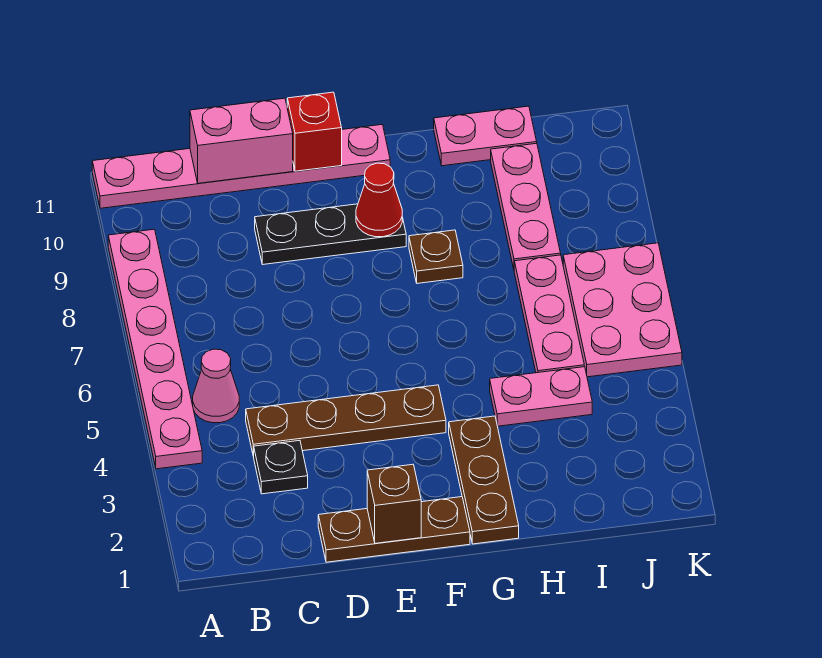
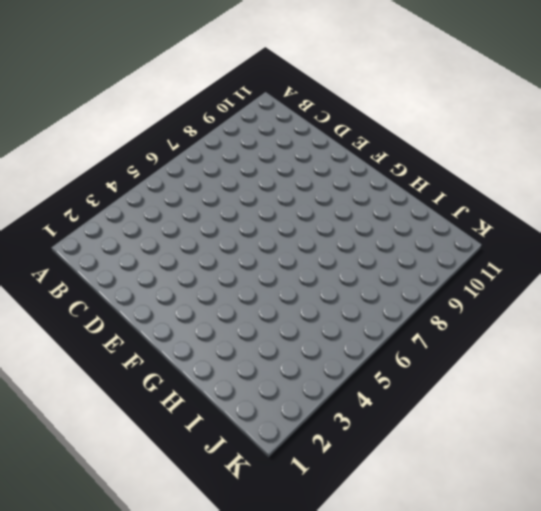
none -> pink plate A4:A9 level 1
none -> pink plate A11:F11 level 1
none -> pink cone B5 level 1

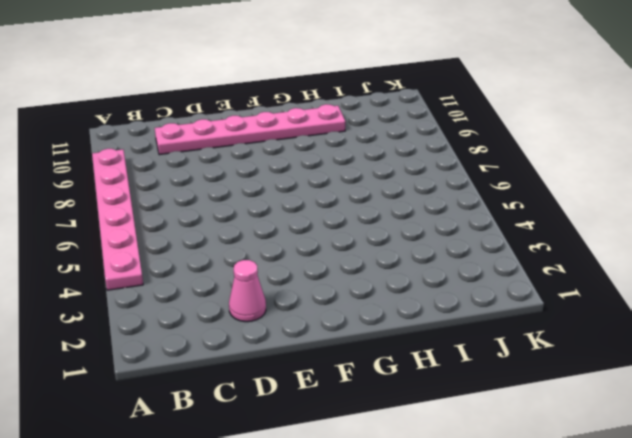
pink plate C10:H10 level 1 -> pink plate A11:F11 level 1
pink cone D2 level 1 -> pink cone B5 level 1
none -> black plate C3 level 1
none -> brown plate C4:F4 level 1
none -> brown plate D1:F1 level 1

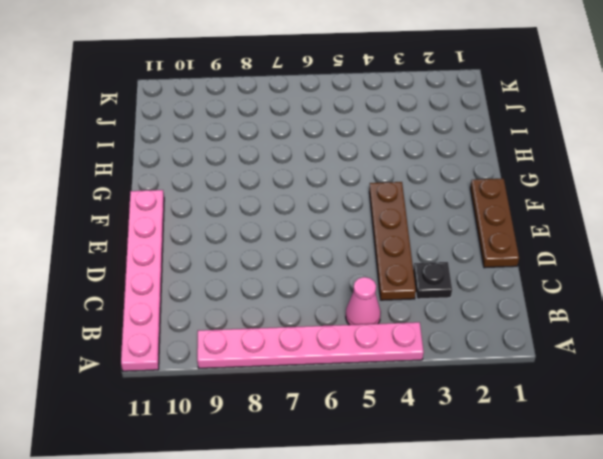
none -> black plate D9:F9 level 1
none -> brown plate G1:G3 level 1
none -> brown plate G8 level 1

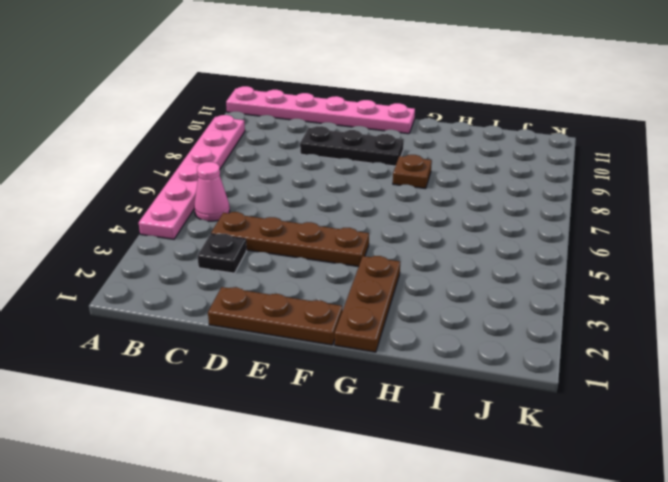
none -> pink plate H4:I4 level 1
none -> pink plate H11:I11 level 1
none -> pink plate I5:I7 level 1

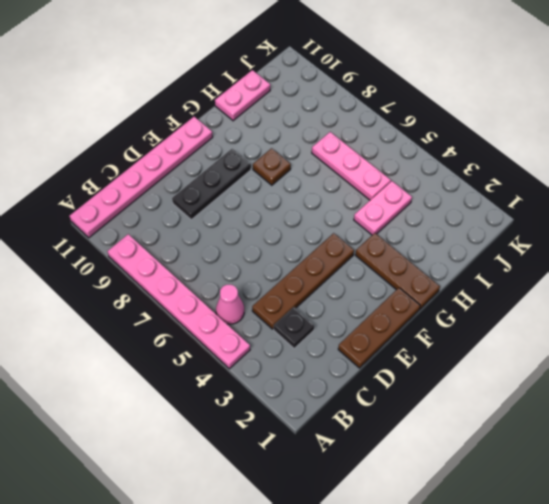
none -> pink plate I8:I10 level 1
none -> pink plate J5:K7 level 1
none -> pink brick C11:D11 level 2

